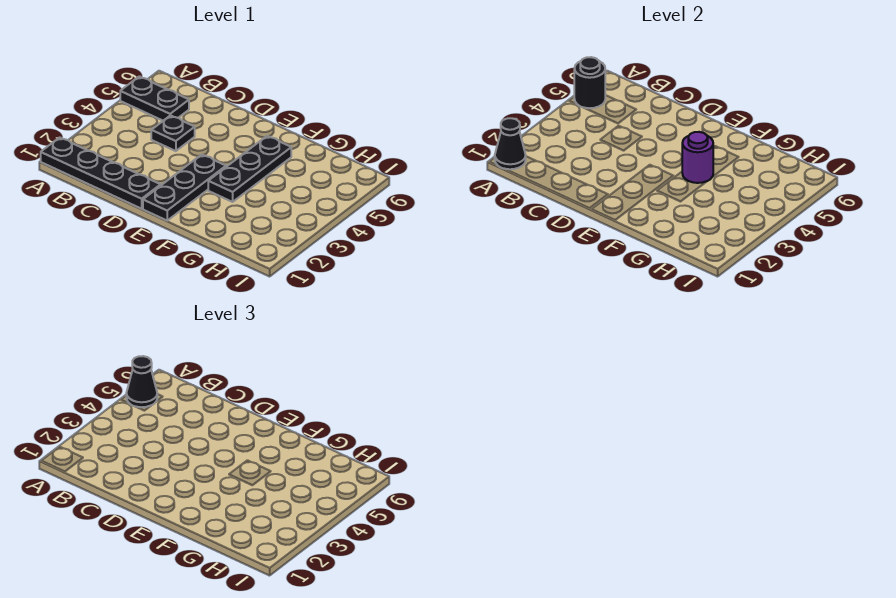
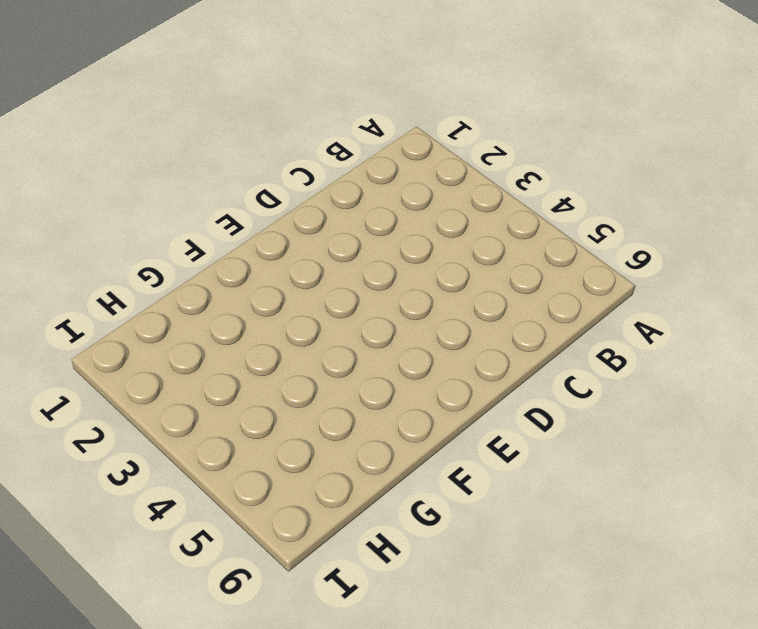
none -> black plate A1:D1 level 1
none -> black plate A5:B5 level 1

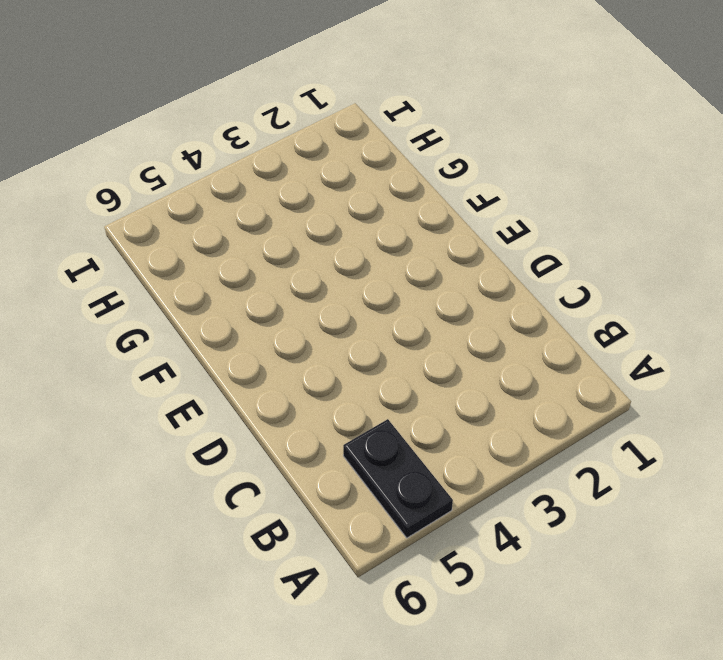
none -> black plate A1:D1 level 1
none -> black plate C4 level 1

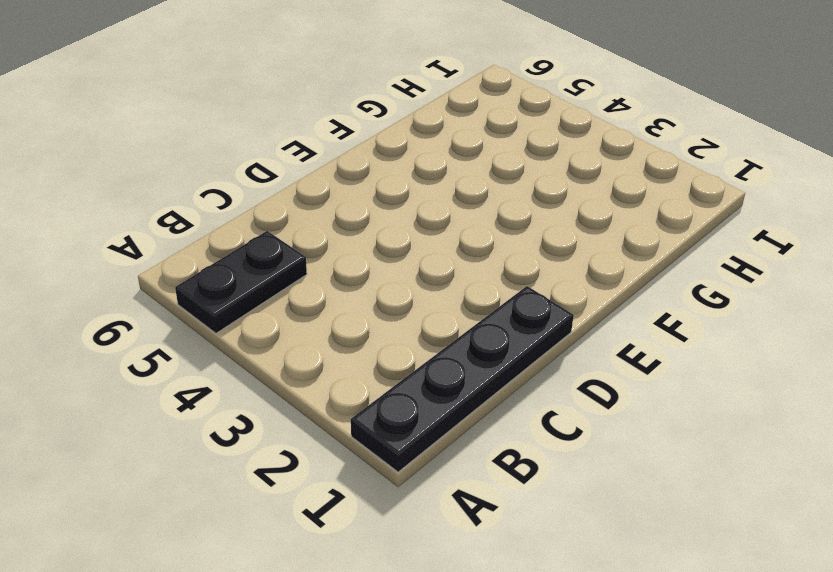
none -> black plate C4 level 1
none -> black plate E1:E3 level 1

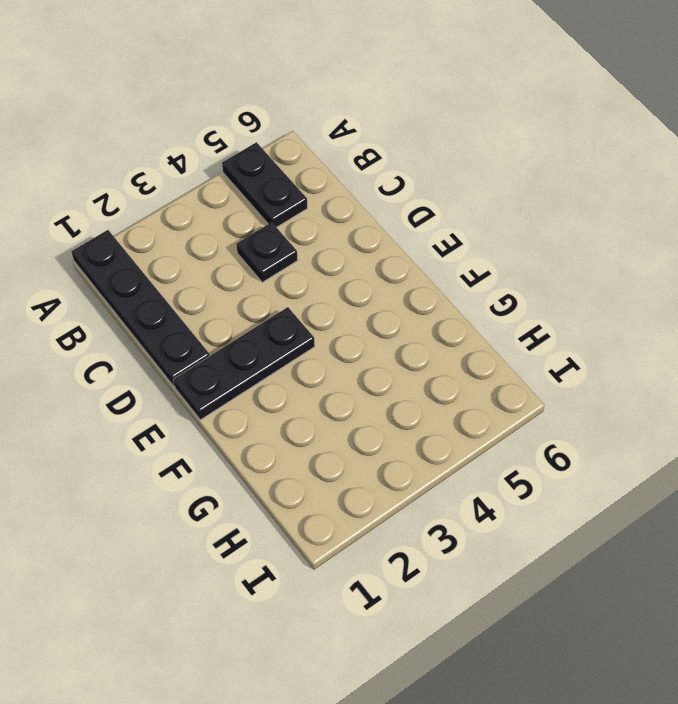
none -> black plate F3:F5 level 1
none -> black cone A1 level 2

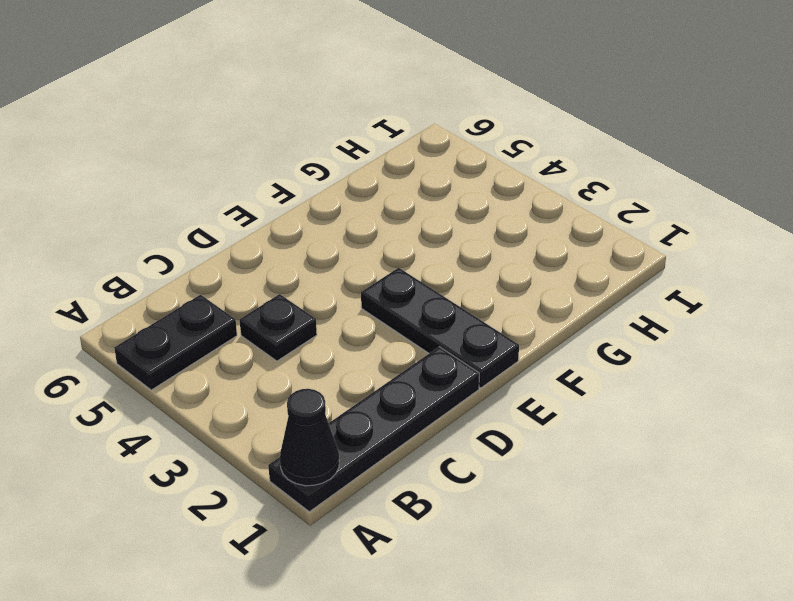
none -> black plate F3:F5 level 1
none -> black round brick A5 level 2

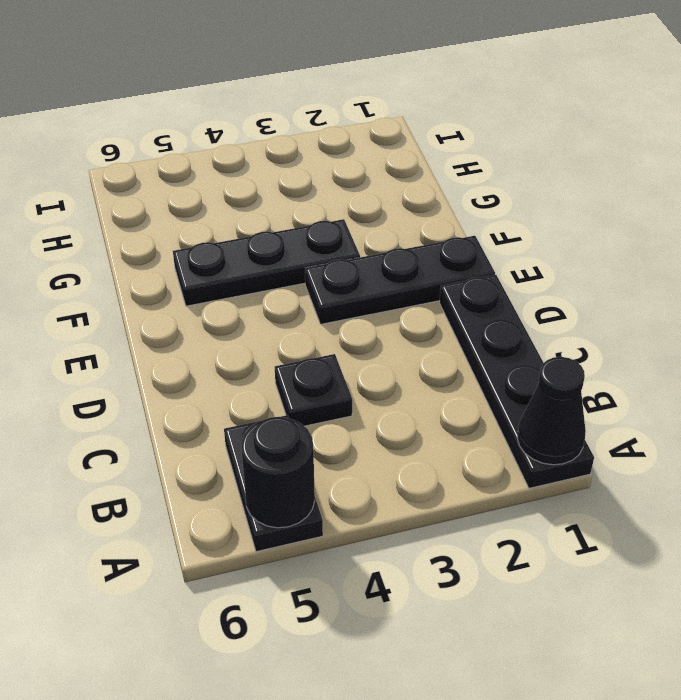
none -> purple round brick F4 level 2
none -> black cone A5 level 3

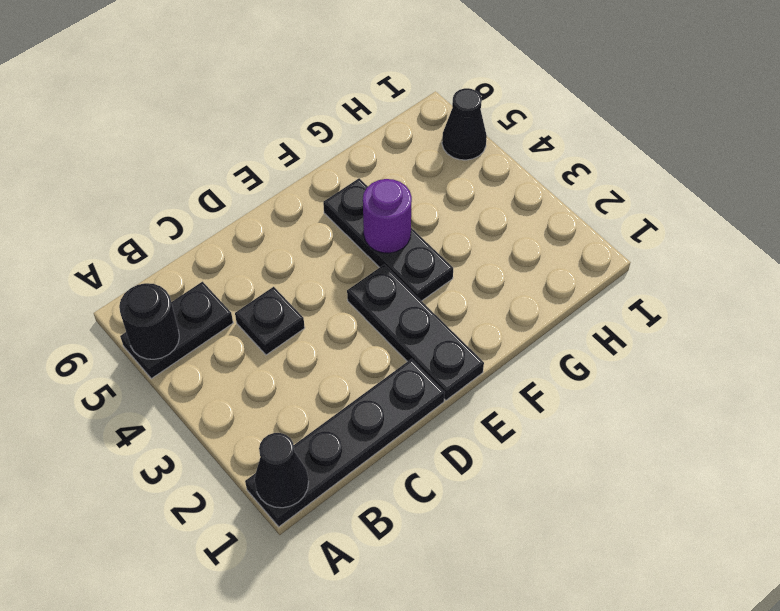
black cone I5 level 1 -> black cone A5 level 3

